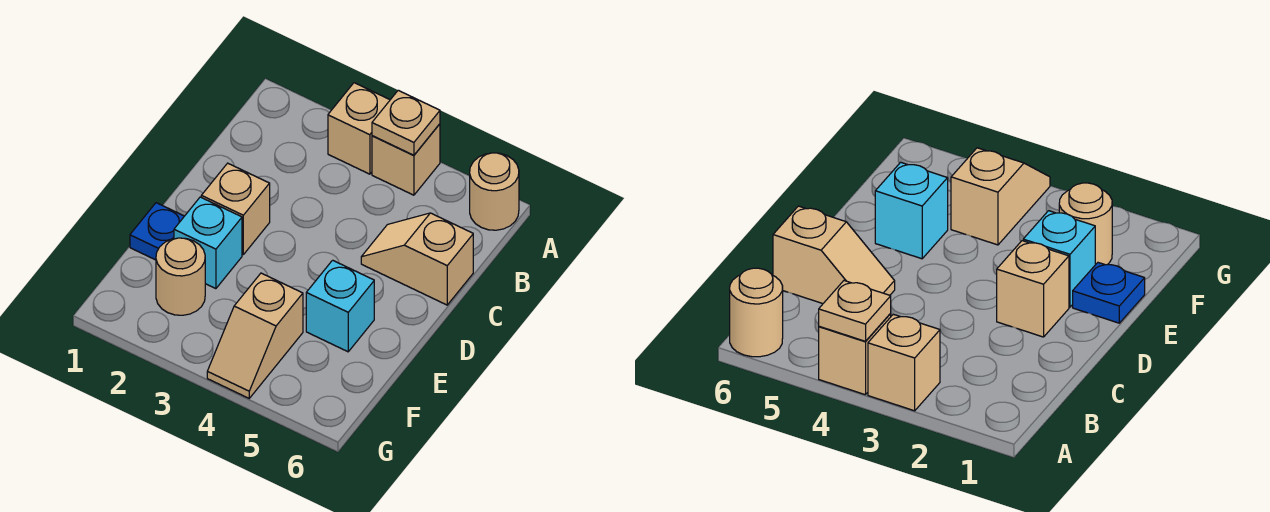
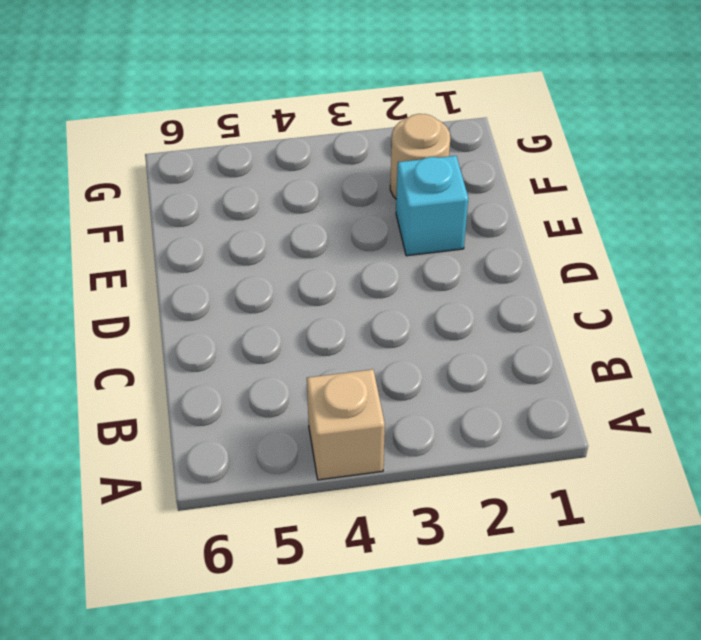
none -> tan brick A3 level 1
none -> tan round brick A6 level 1

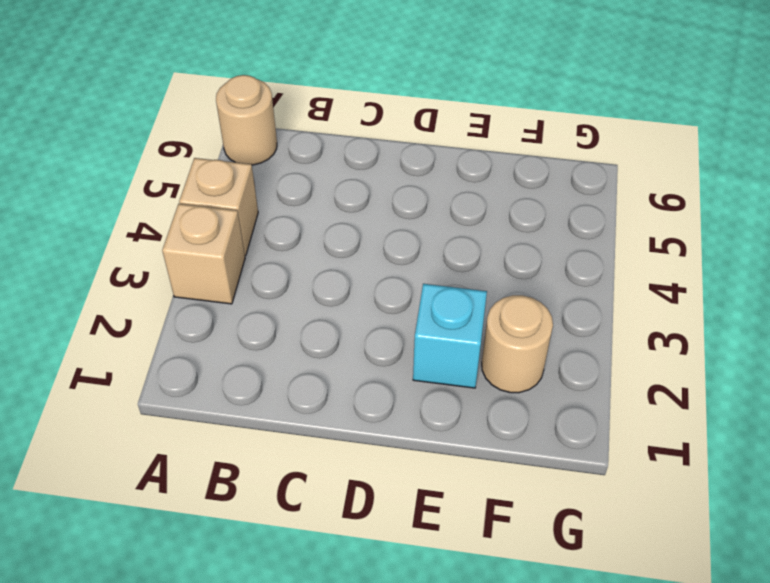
none -> tan slope C5:C6 level 1 top 6
none -> tan brick D2 level 1

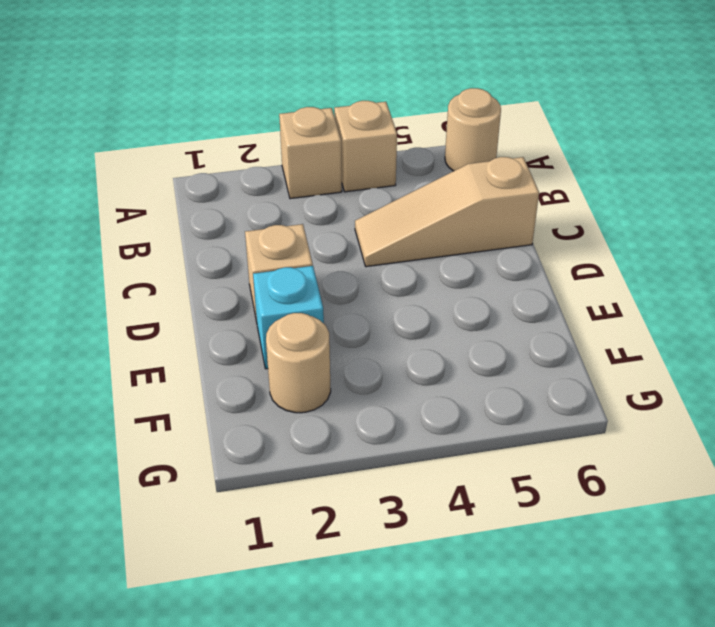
tan slope C4:C6 level 1 top 6 -> tan slope C5:C6 level 1 top 6
none -> blue plate E1 level 1
none -> cyan brick E5 level 1

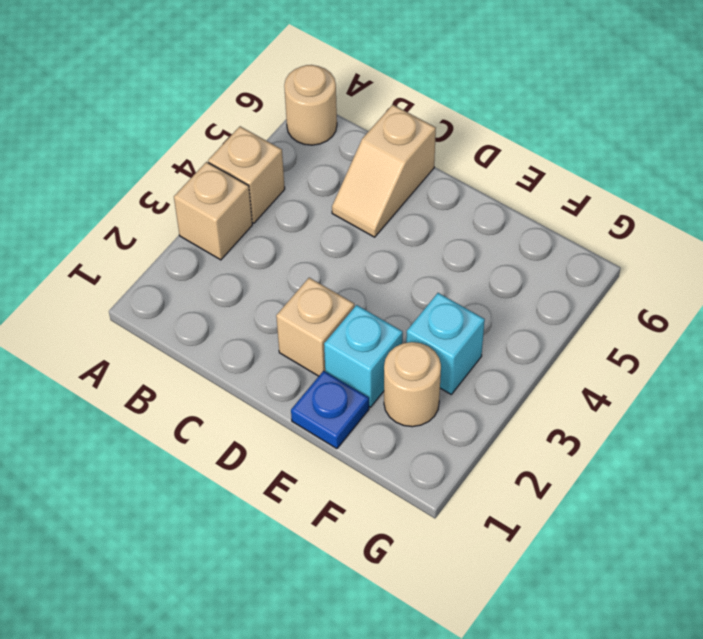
cyan brick F3 level 1 -> cyan brick E5 level 1
none -> tan slope F4:G4 level 1 top F
none -> tan plate A4 level 2

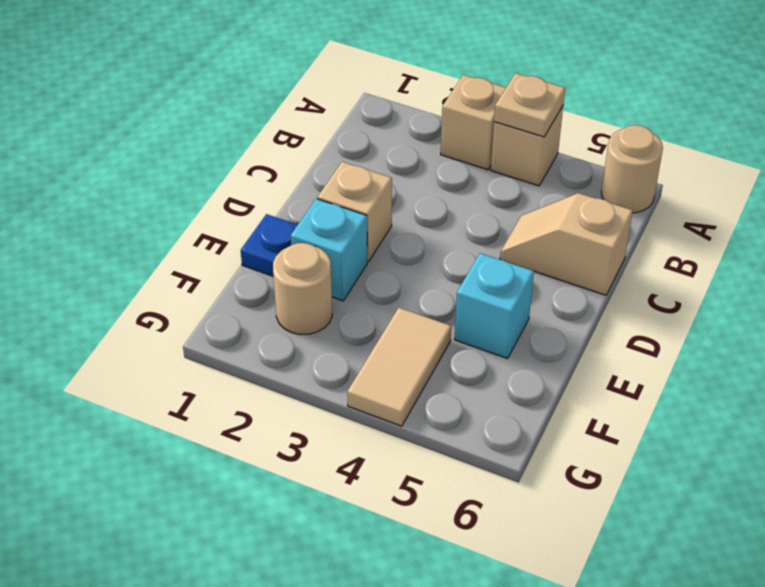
tan tile F4:G4 level 1 -> tan slope F4:G4 level 1 top F

